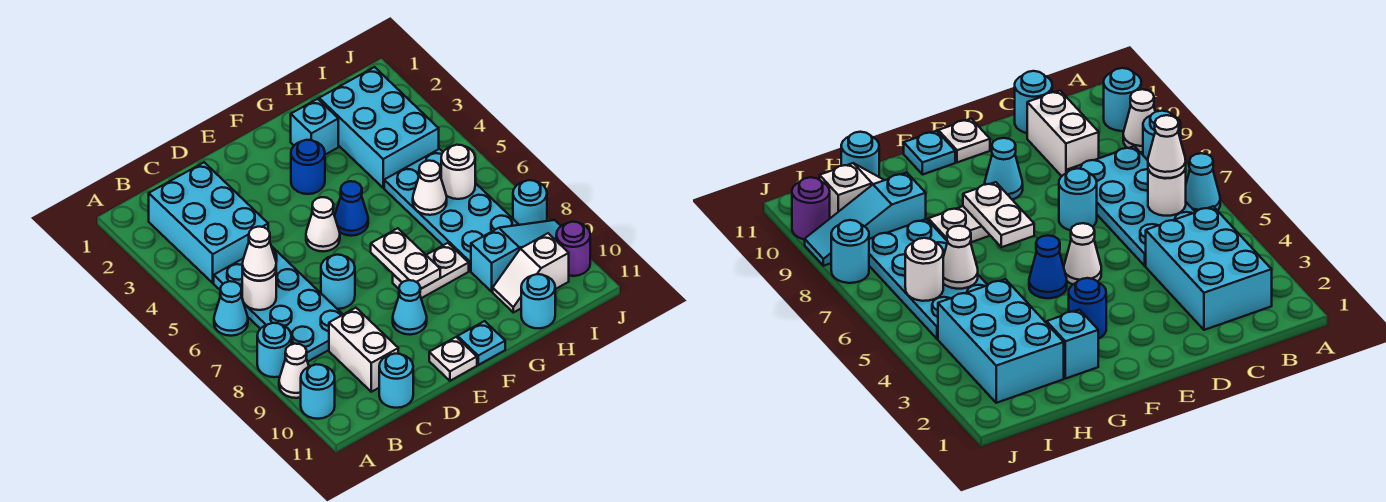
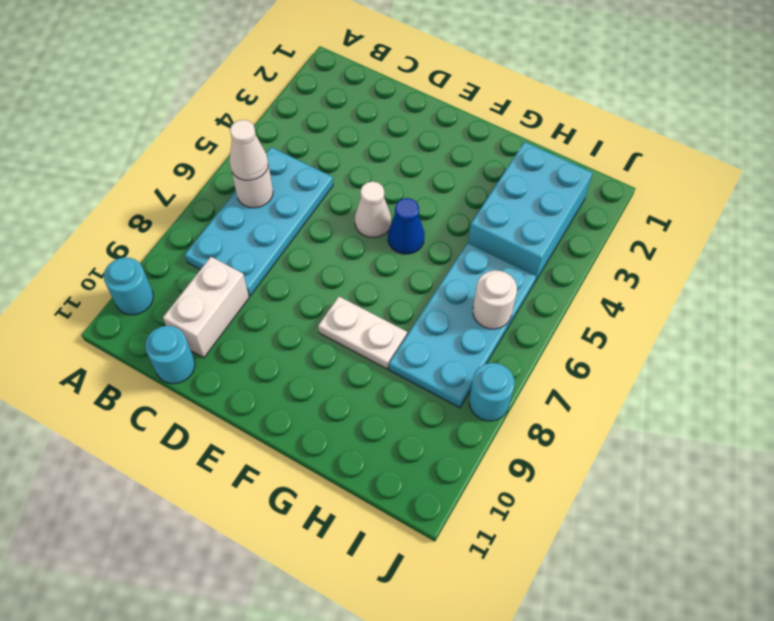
none -> cyan cone A6 level 1
none -> cyan round brick A8 level 1
none -> white cone A9 level 1

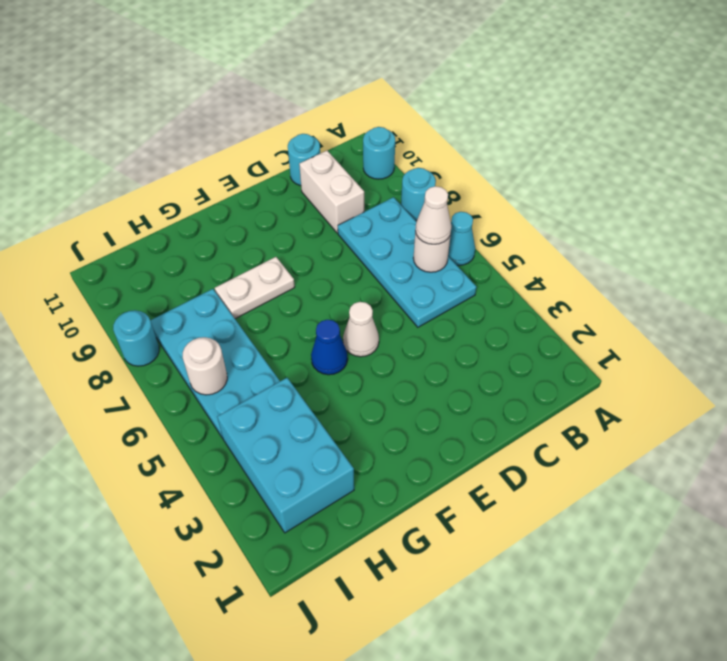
none -> white cone A9 level 1
none -> cyan brick B2:C4 level 1
none -> cyan round brick D7 level 1

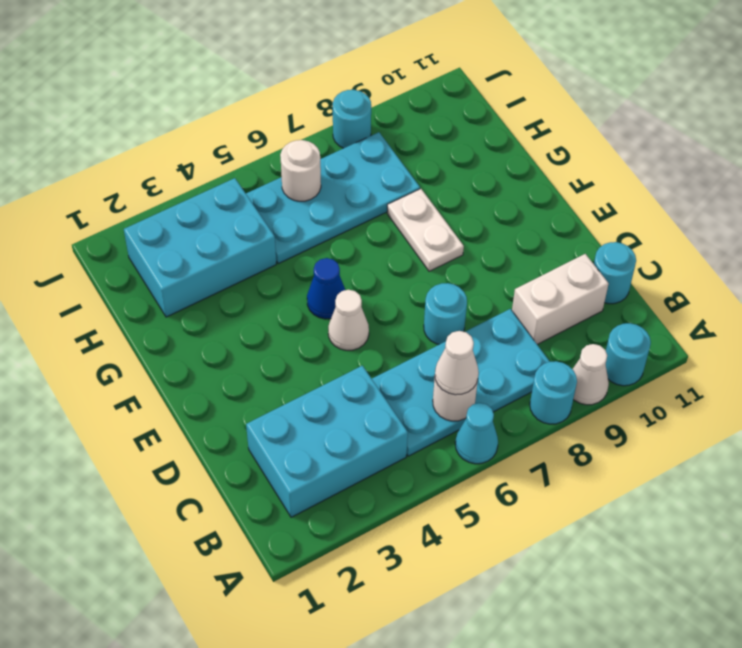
none -> cyan cone E9 level 1
none -> white plate E11 level 1
none -> blue round brick F3 level 1

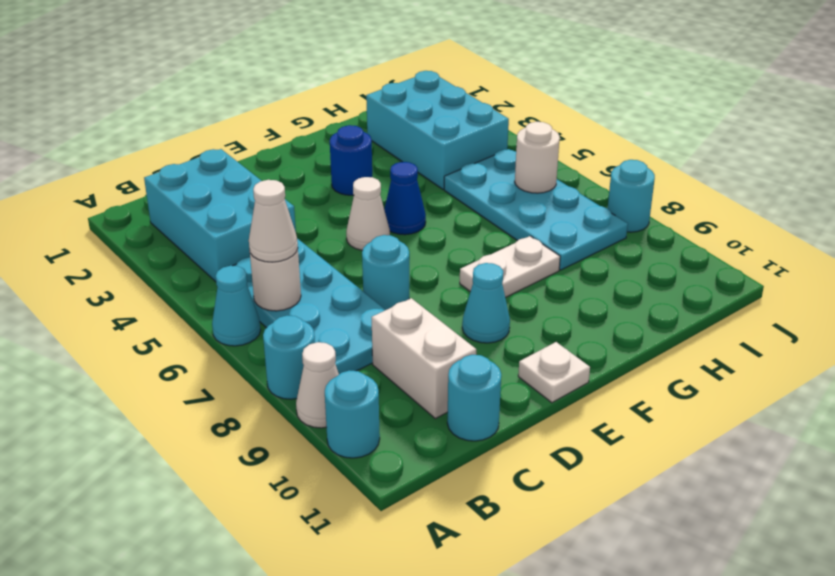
none -> cyan plate F11 level 1
none -> cyan brick G2 level 1
none -> cyan slope H9:J9 level 1 top H

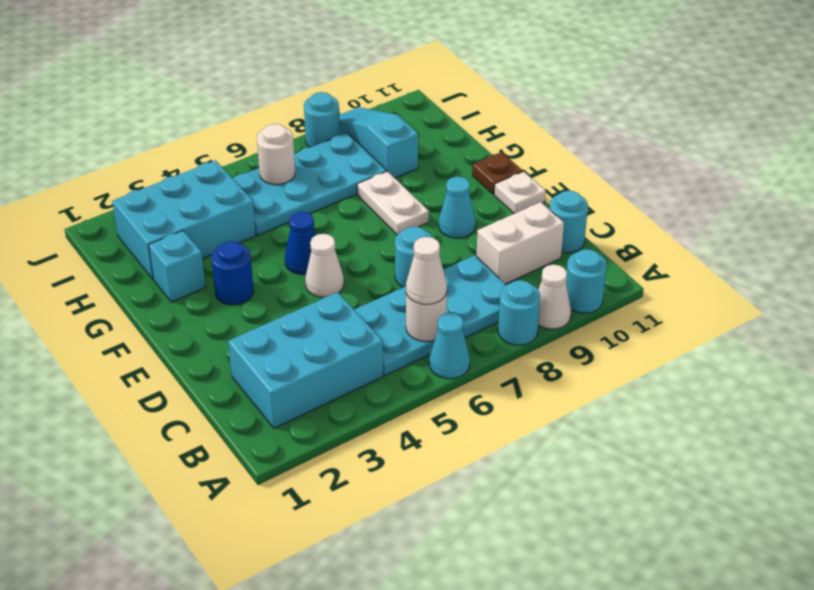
brown plate F11 level 1 -> cyan plate F11 level 1
none -> white slope H10:I10 level 1 top I
none -> cyan round brick H11 level 1
none -> purple round brick J10 level 1

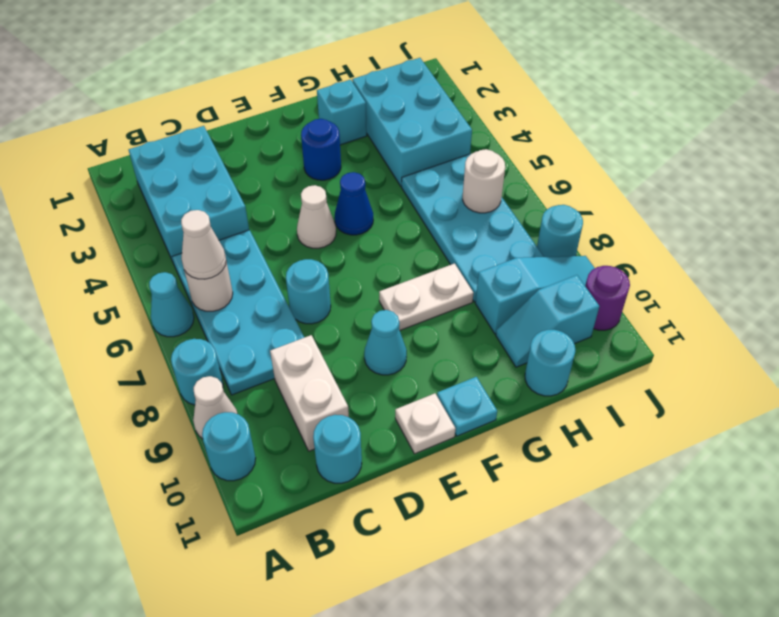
cyan slope H10:I10 level 1 top I -> white slope H10:I10 level 1 top I
none -> white plate F7:F8 level 2
none -> white cone H6 level 2

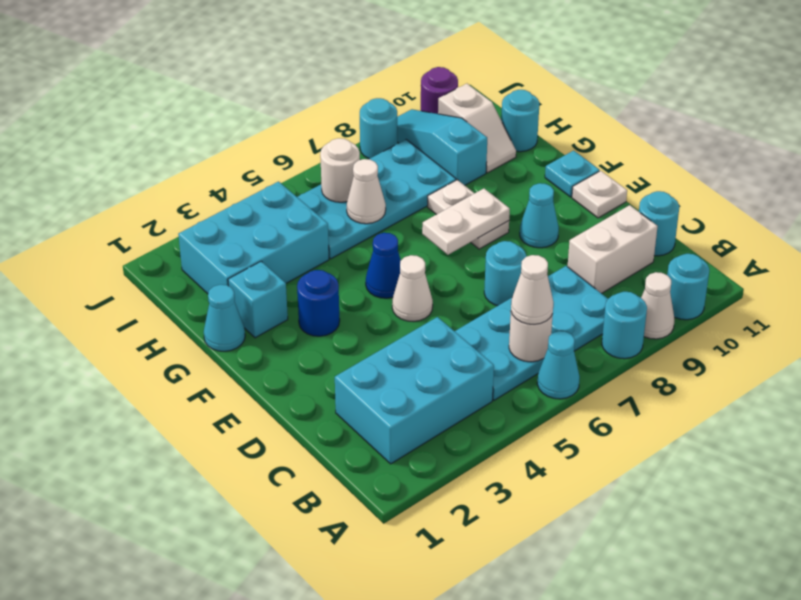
cyan cone G1 level 1 -> none

